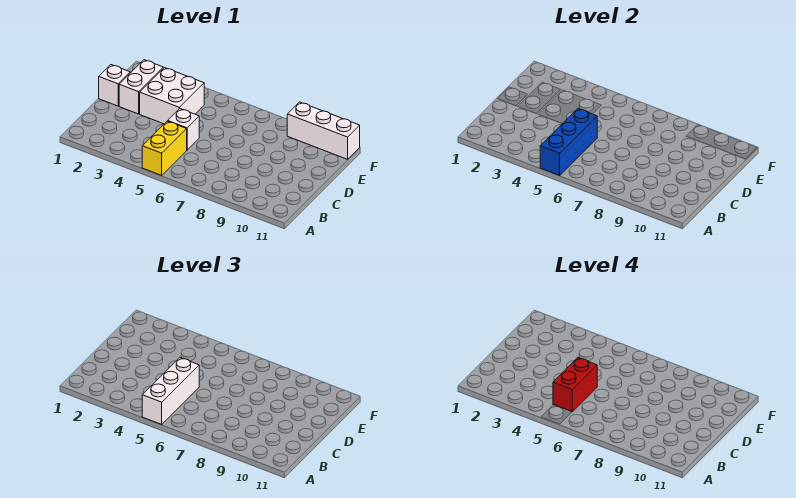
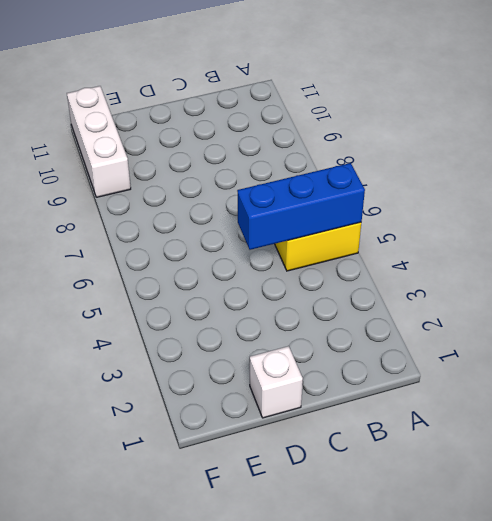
none -> white brick C5 level 1
none -> white brick D2:E2 level 1

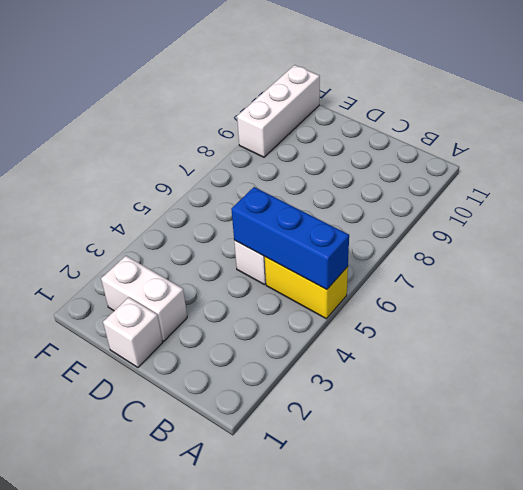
none -> white brick D3:E4 level 1
none -> white brick A5:C5 level 3

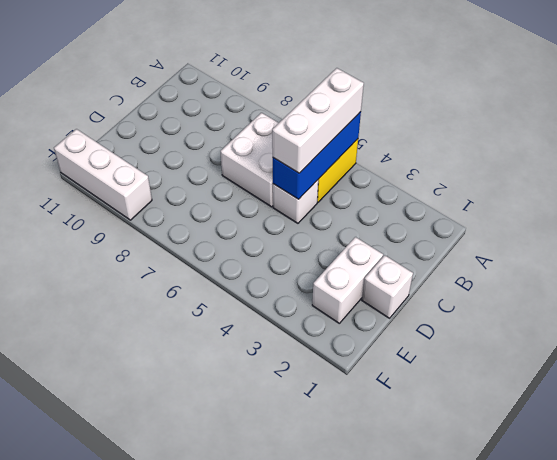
white brick B6:C7 level 1 -> white brick D3:E4 level 1
none -> red brick B5:C5 level 4

